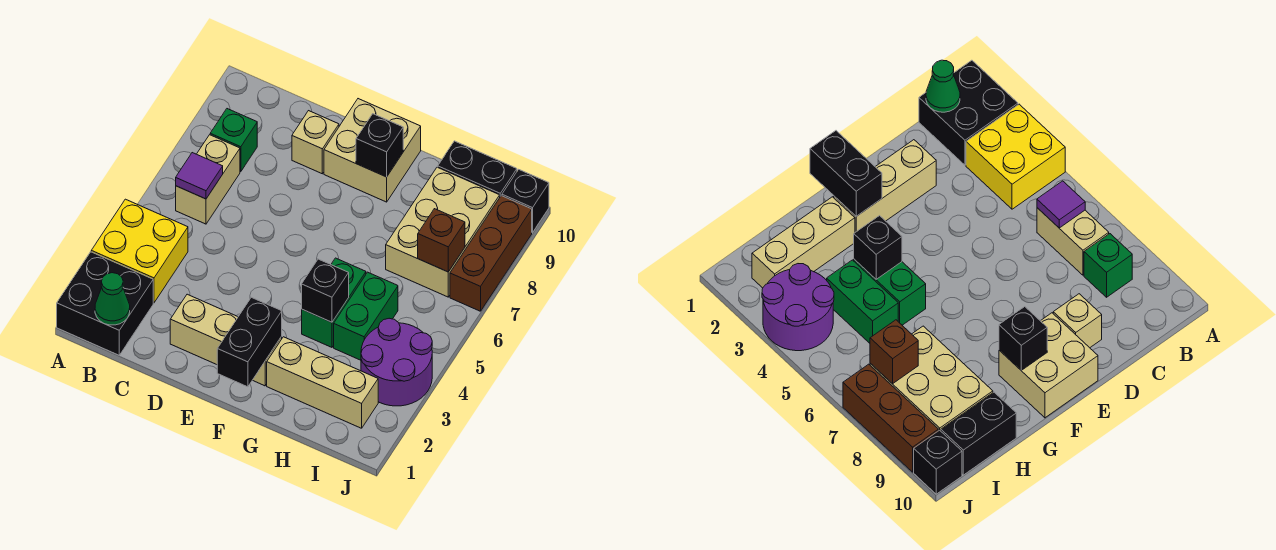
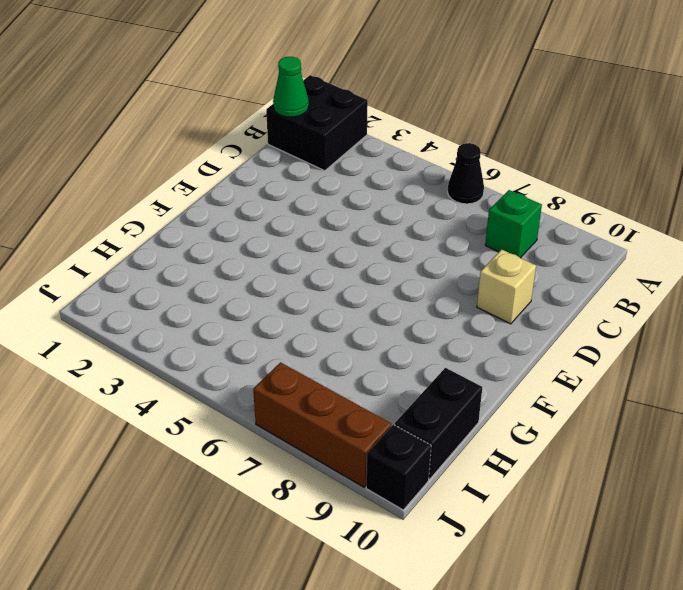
black cone A6 level 1 -> none
none -> yellow brick A3:B4 level 1
none -> tan brick B6:B7 level 1
none -> tan brick D2:F2 level 1

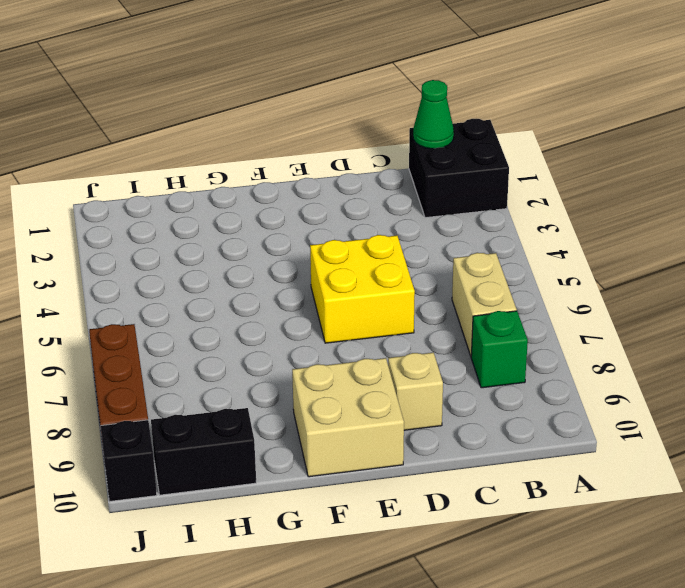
yellow brick D5:E6 level 1 -> yellow brick A3:B4 level 1
none -> tan brick D2:F2 level 1
none -> tan brick G2:I2 level 1
none -> green brick G4:G5 level 1

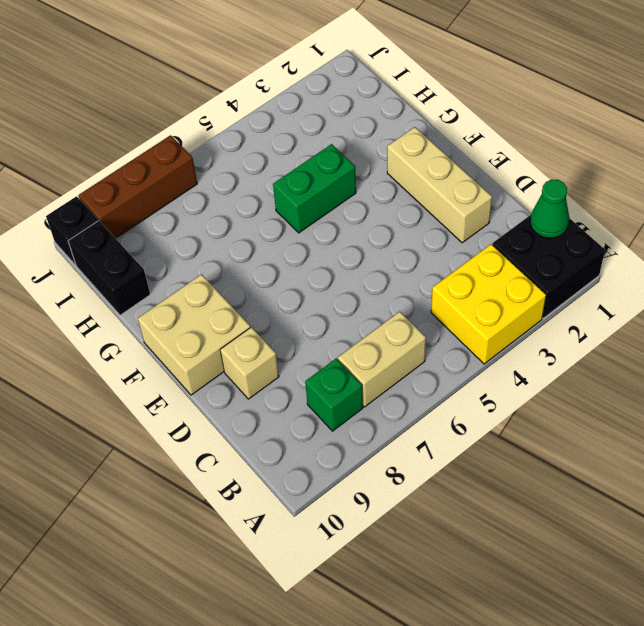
none -> tan brick G2:I2 level 1
none -> green brick H4:H5 level 1
none -> tan brick H7:I9 level 1

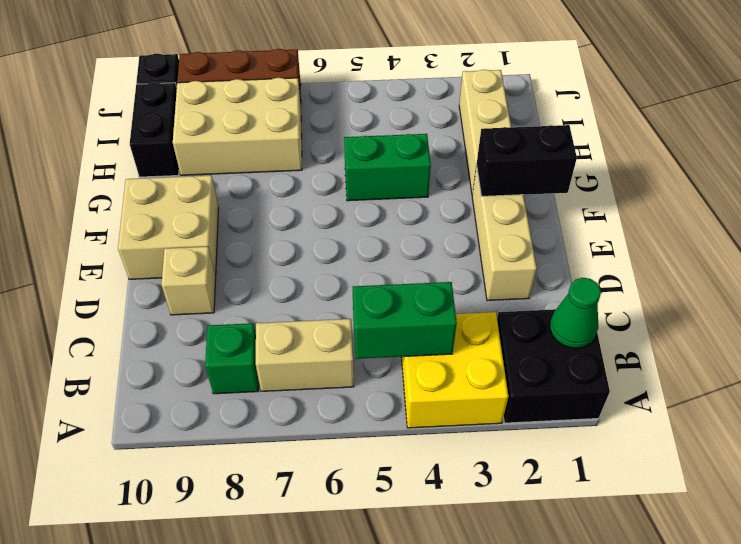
green brick B4:B5 level 2 -> green brick H4:H5 level 1
none -> purple round brick I3:J4 level 1
none -> purple tile B6 level 2
none -> black brick F9 level 2

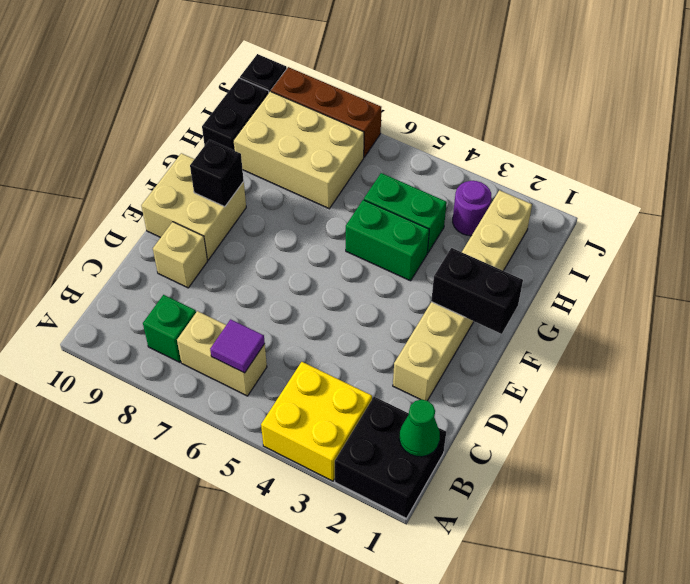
purple round brick I3 level 1 -> purple round brick I3:J4 level 1
none -> black brick G4 level 2
none -> brown brick I7 level 2

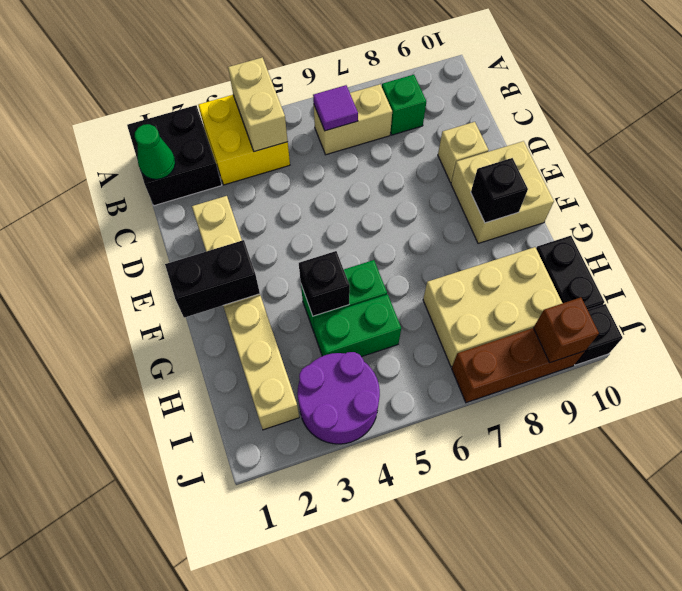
tan brick A4:B4 level 2 -> none
brown brick J9 level 2 -> brown brick I7 level 2

